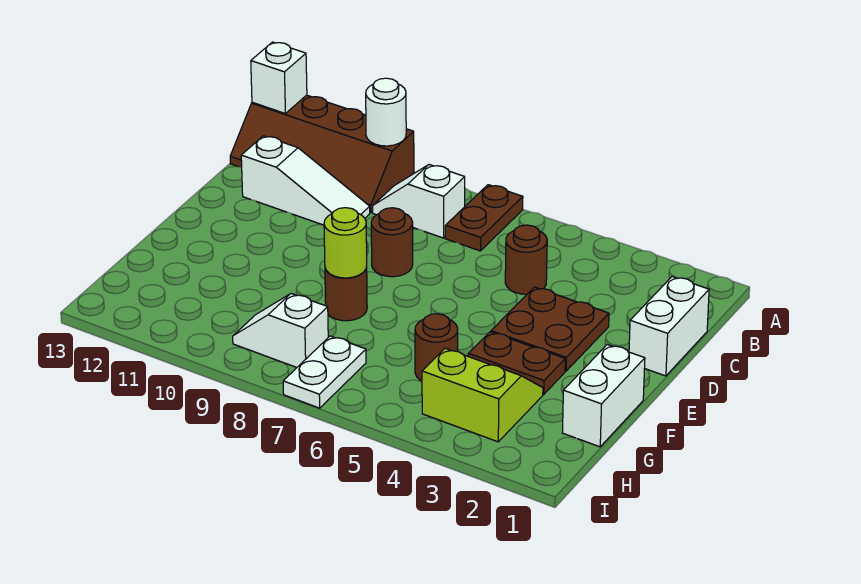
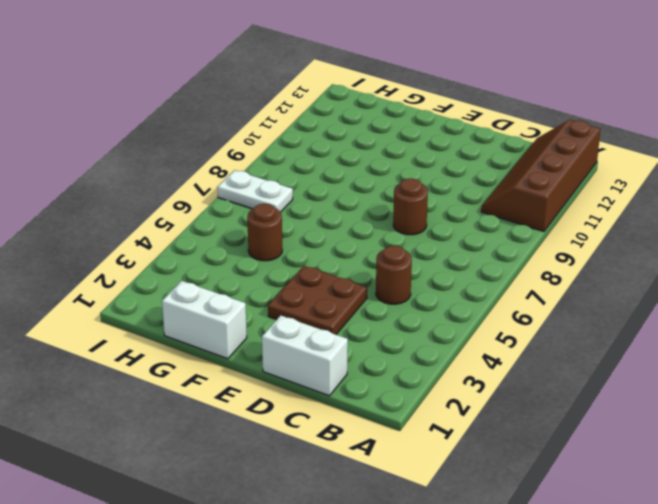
none -> brown plate A7:B7 level 1
none -> white slope B8:B9 level 1 top 8
none -> white slope C10:C12 level 1 top 12

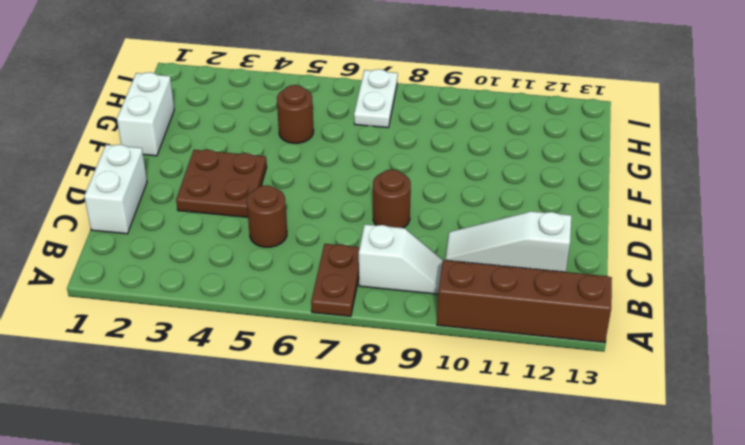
none -> brown plate F3:F4 level 1
none -> brown round brick F8 level 1
none -> lime slope G3:H4 level 1 top H

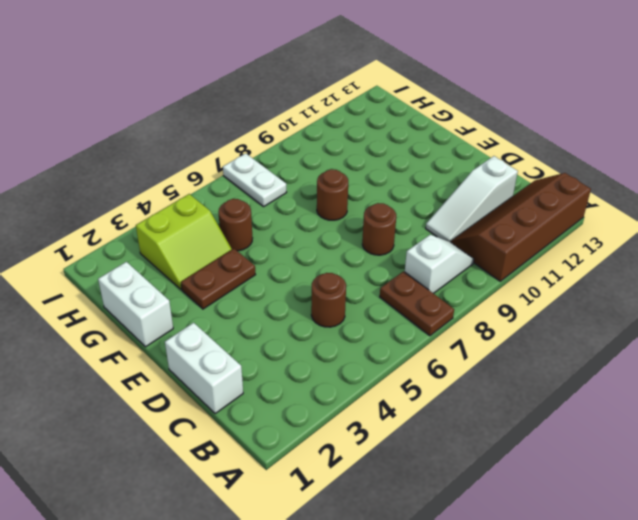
none -> brown plate D3:E4 level 1
none -> white slope H8:H9 level 1 top 8
none -> white round brick A10 level 2

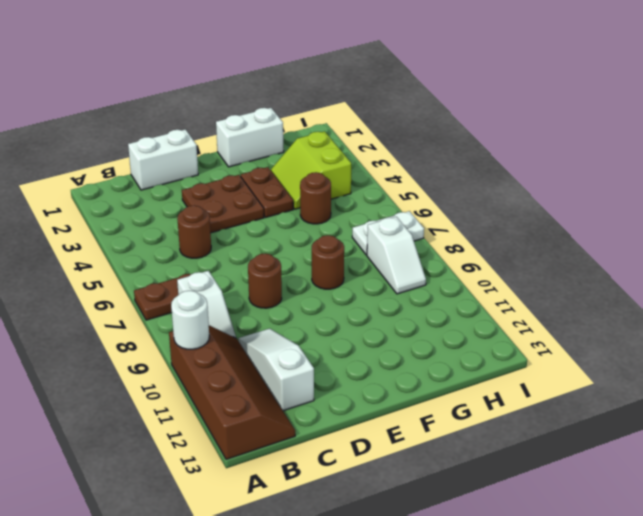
none -> white brick A13 level 2
none -> lime round brick F8 level 2

